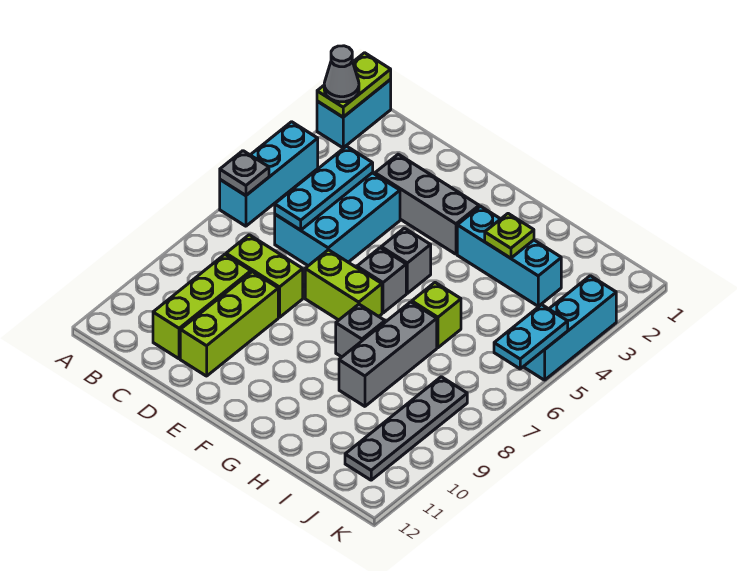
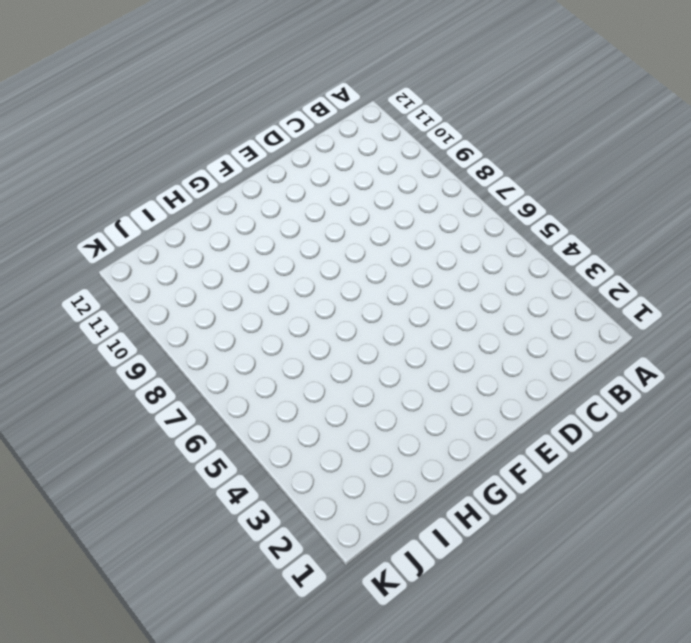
none -> cyan brick A1:A2 level 1
none -> cyan brick A4:A6 level 1
none -> cyan brick C4:D6 level 1

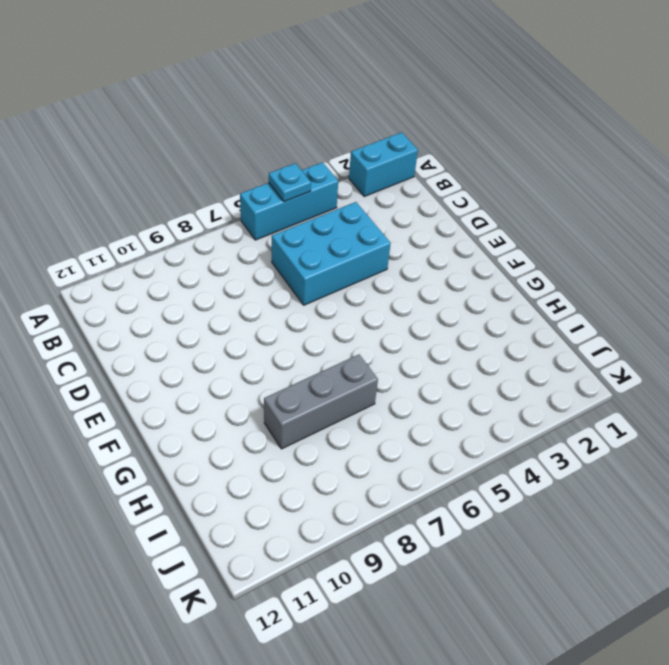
cyan plate A5 level 2 -> none
none -> lime brick C8:D8 level 1
none -> lime brick C9:C11 level 1
none -> grey brick D3:F3 level 1

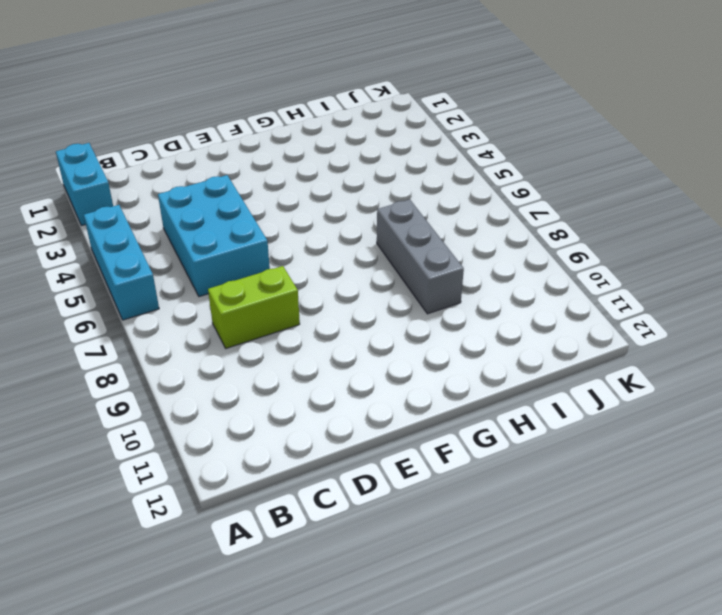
none -> lime brick C9:C11 level 1
none -> grey brick D3:F3 level 1
none -> lime brick D9:D11 level 1

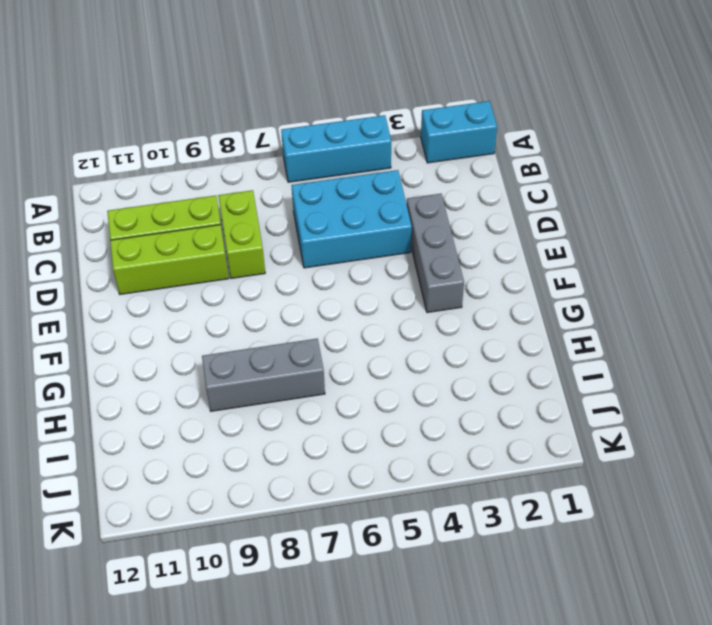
none -> lime brick E7:F7 level 1
none -> grey brick F5 level 1
none -> grey brick F6 level 1

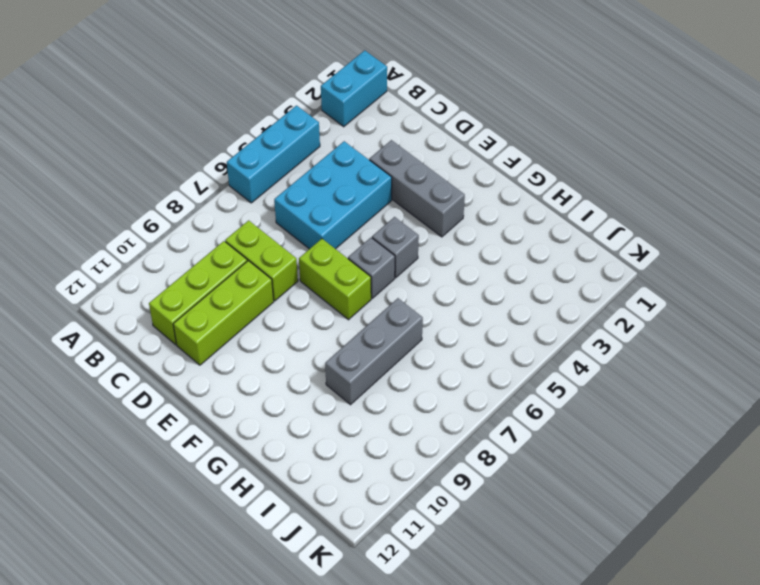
none -> cyan brick G3:I3 level 1
none -> grey brick G8 level 1
none -> lime brick H6 level 1

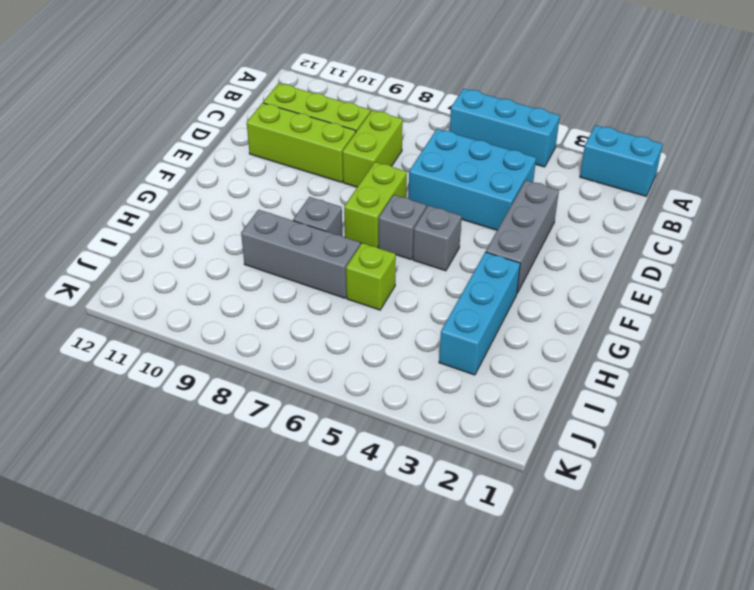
none -> grey plate J8:J11 level 1
none -> cyan brick K3:K5 level 1
none -> lime plate A1:A2 level 2

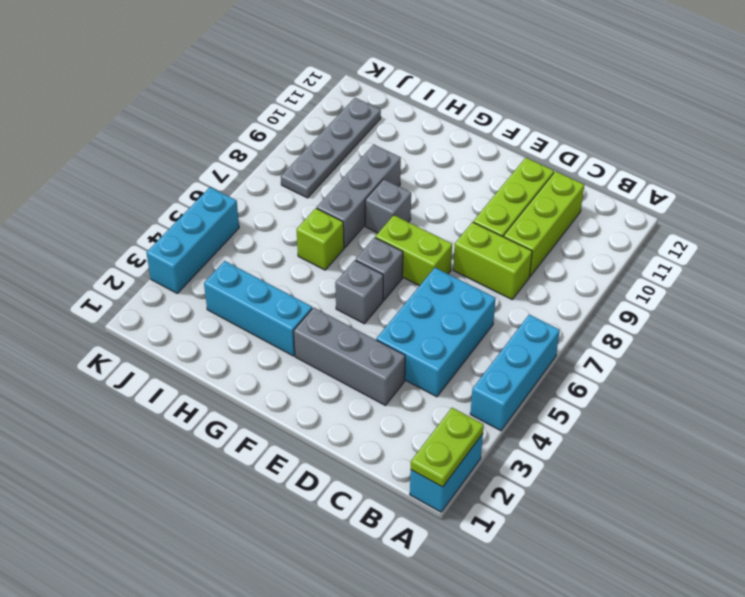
none -> grey plate A6 level 2
none -> cyan plate C4:C6 level 2
none -> lime plate H3 level 2

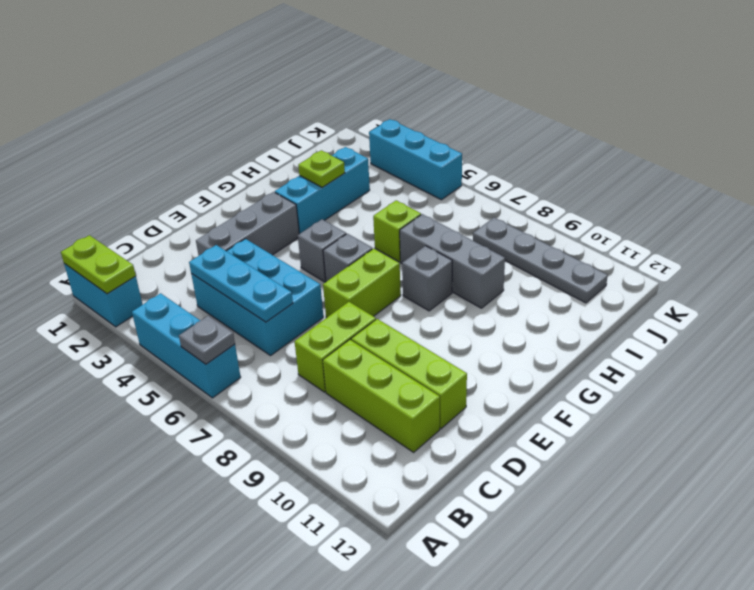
none -> cyan plate K5:K6 level 2
none -> grey cone A2 level 3

